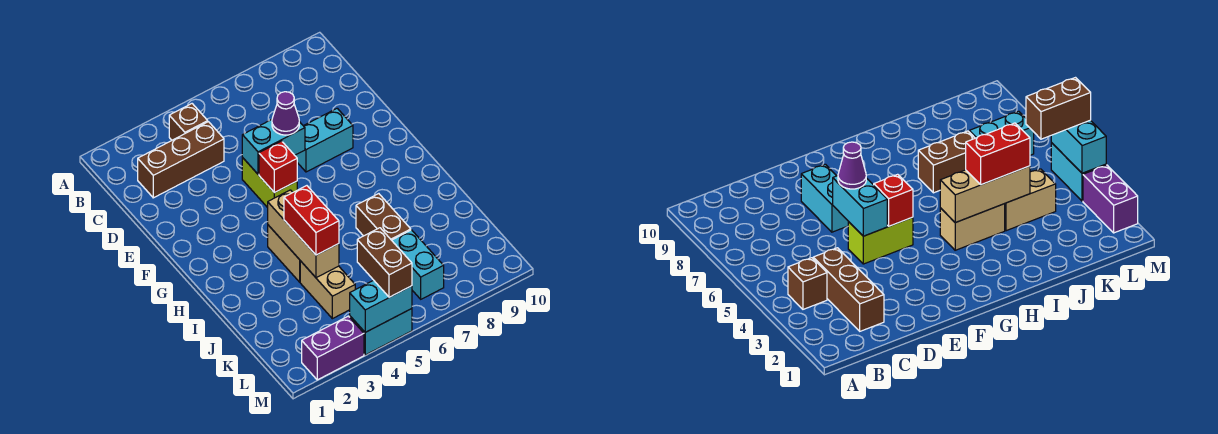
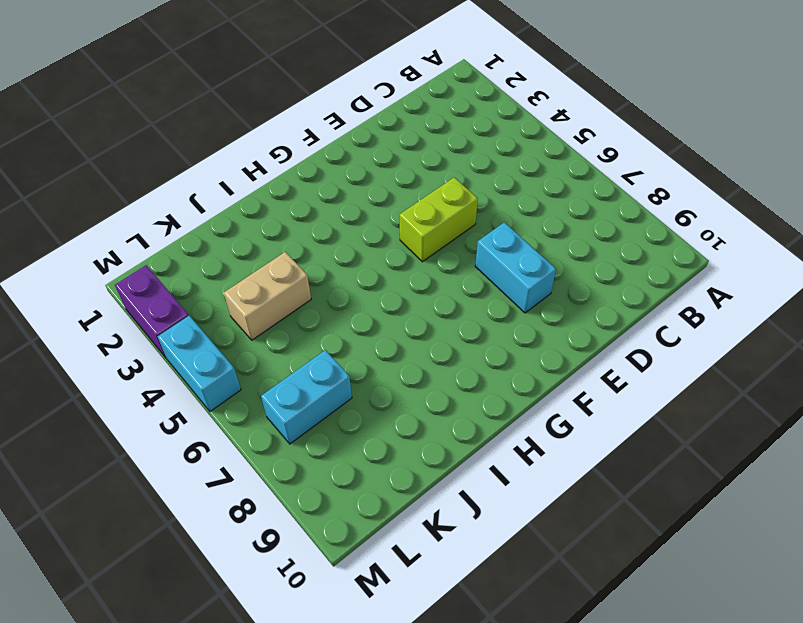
none -> brown brick B4 level 1
none -> brown brick C2:C4 level 1
none -> tan brick H4:I4 level 1

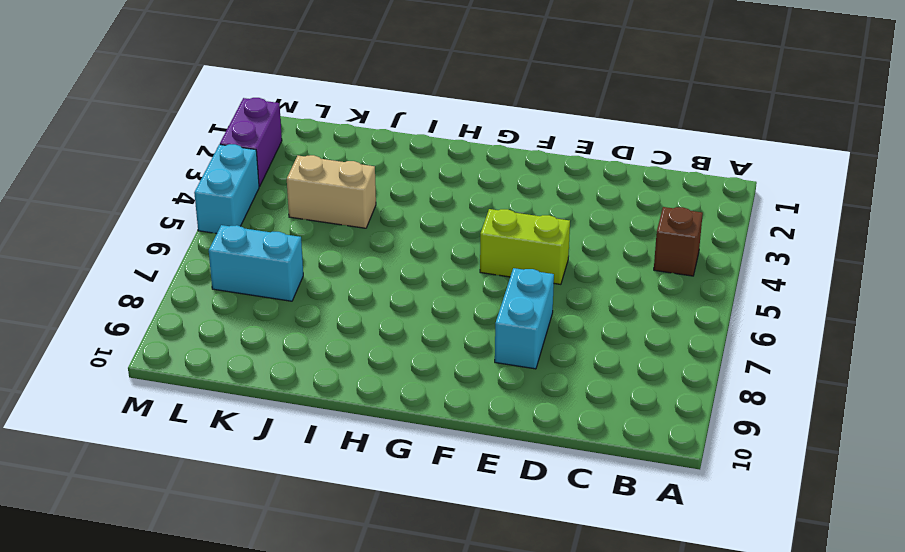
none -> brown brick C2:C4 level 1
none -> tan brick H4:I4 level 1
none -> brown brick I7:J7 level 1

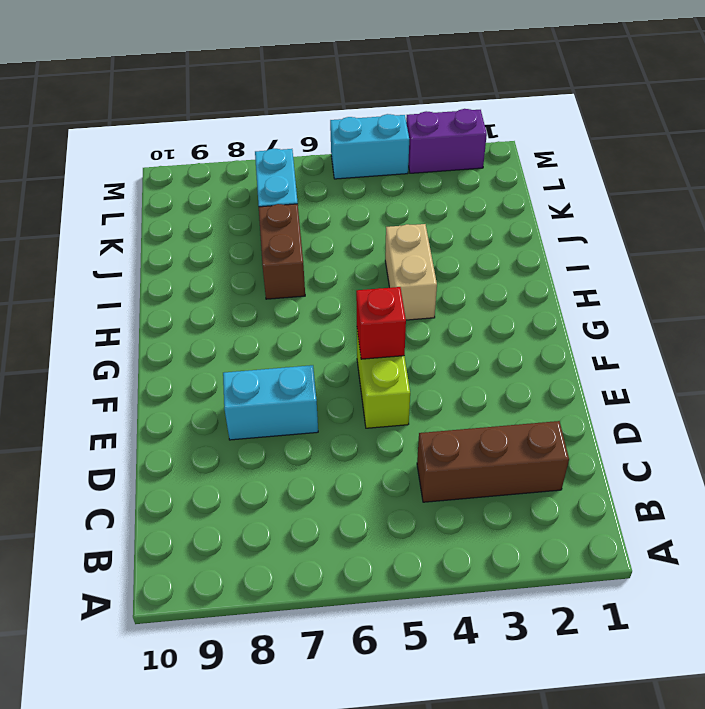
none -> brown brick B4 level 1
none -> tan brick J4:K4 level 1
none -> cyan brick E5:E6 level 2

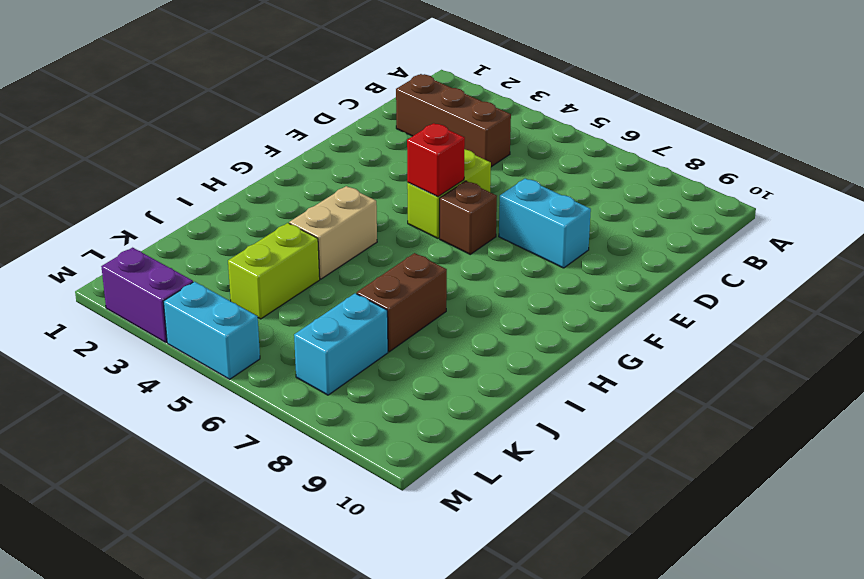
brown brick F6 level 1 -> brown brick B4 level 1
lime brick J4:K4 level 1 -> tan brick J4:K4 level 1
none -> cyan brick E5:E6 level 2
none -> tan brick H4:J4 level 2
none -> cyan brick M4:M5 level 2

